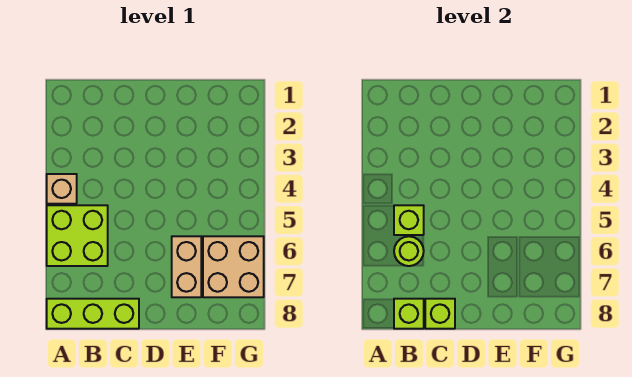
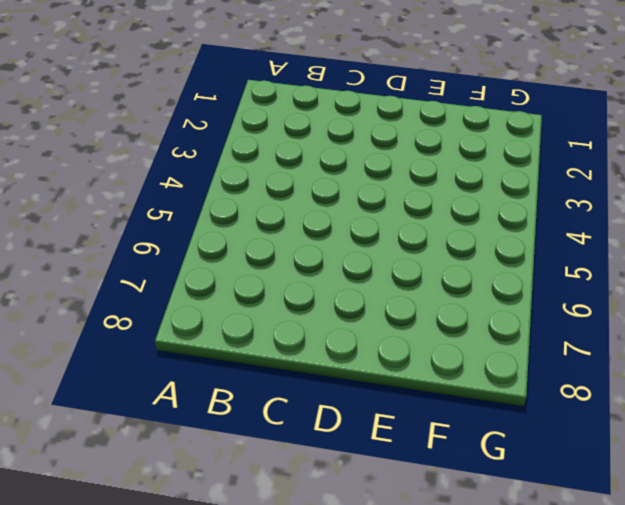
none -> tan brick A4 level 1
none -> lime brick A5:B6 level 1

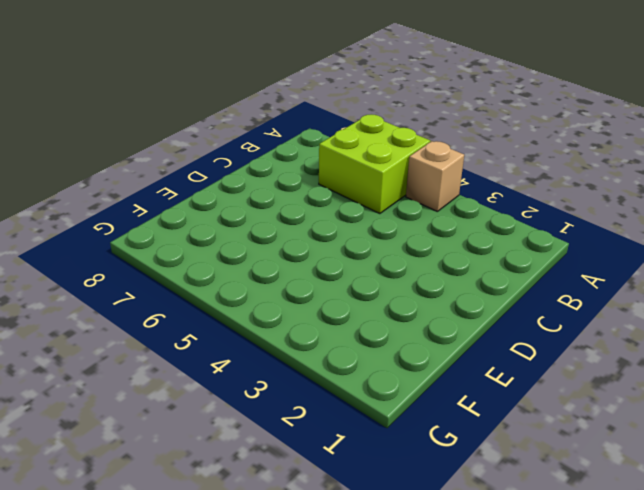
none -> lime brick A8:C8 level 1
none -> tan brick E6:E7 level 1

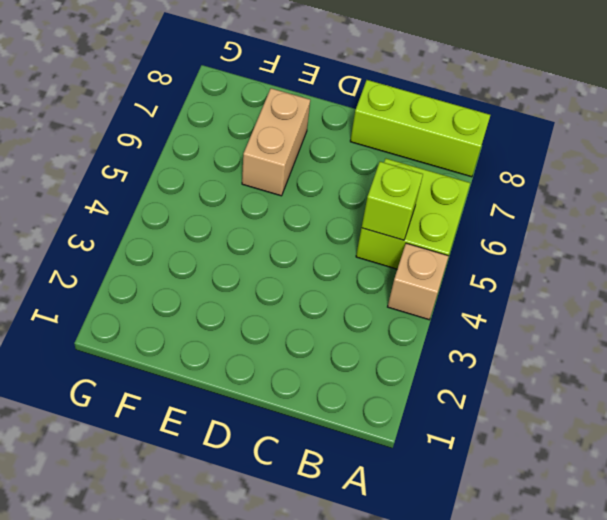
none -> tan brick F6:G7 level 1
none -> lime round brick B6 level 2

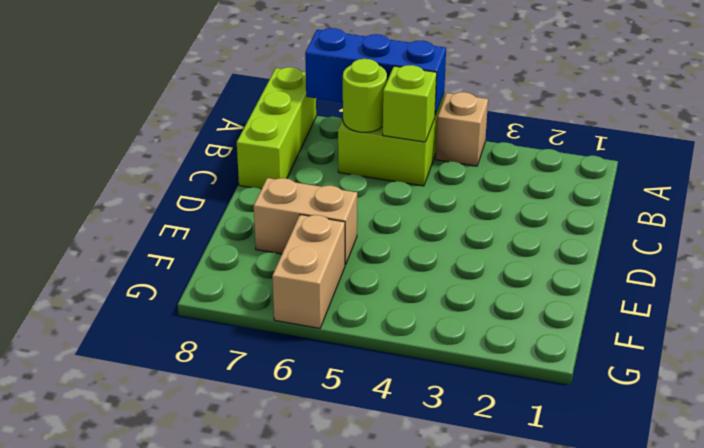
blue brick A5:A7 level 2 -> none
tan brick F6:G6 level 1 -> tan brick F6:G7 level 1
none -> lime brick B8 level 2
none -> lime brick C8 level 2

